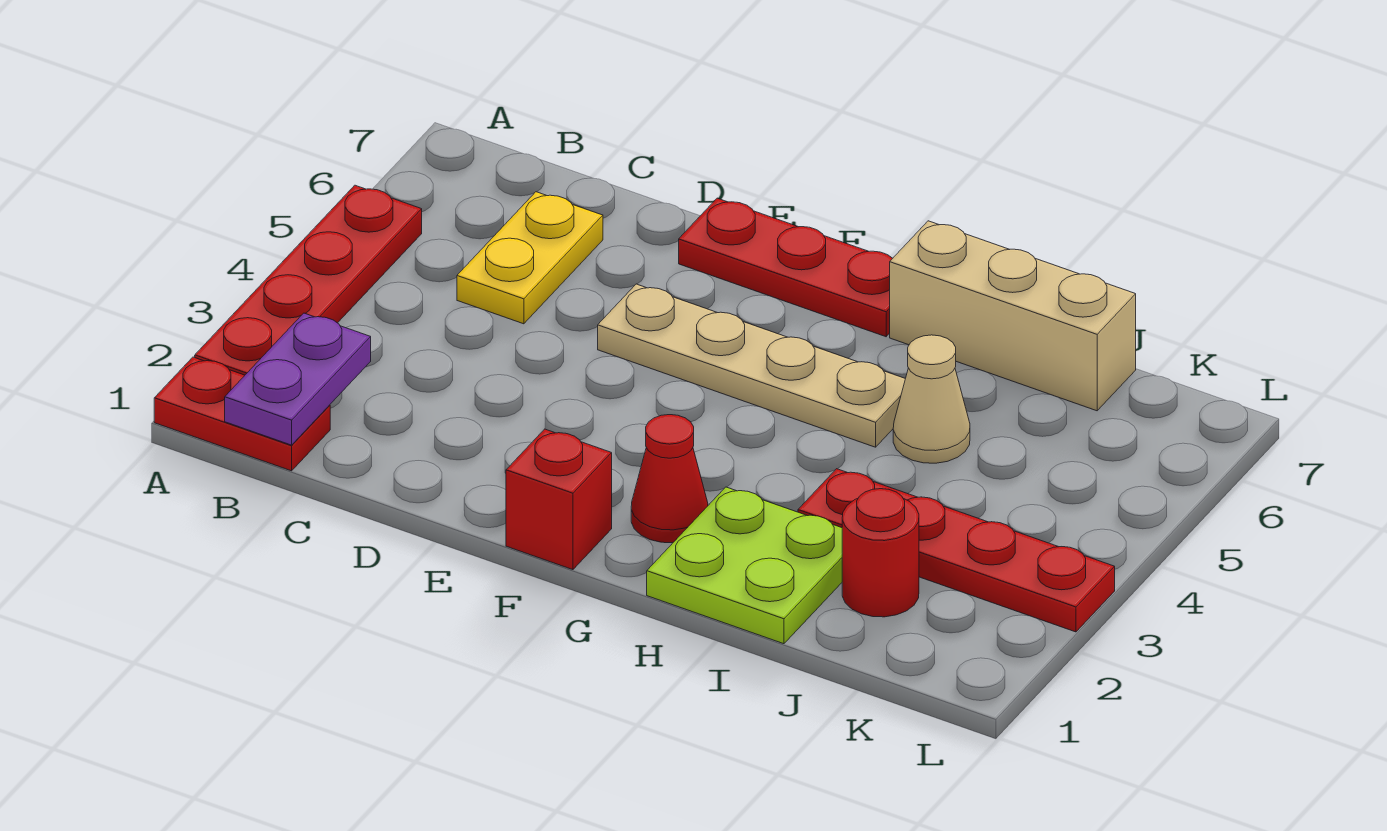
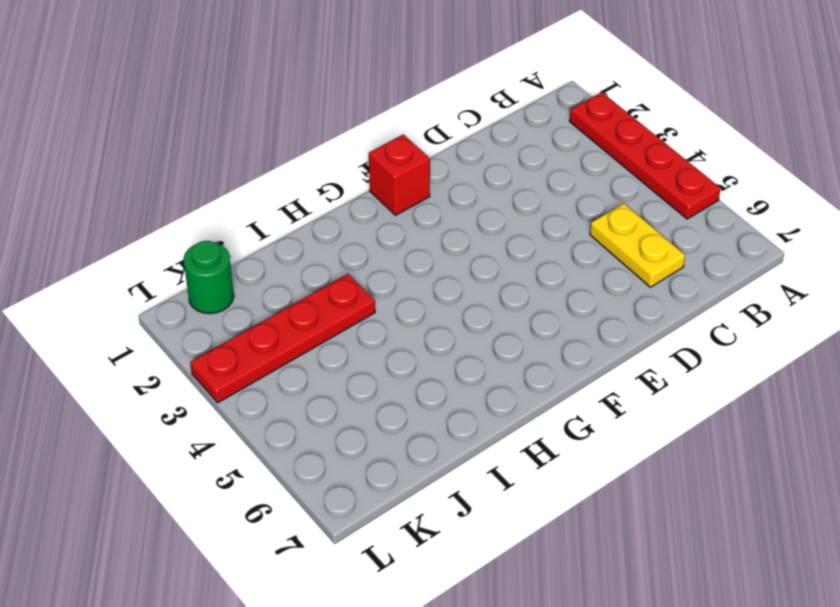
green round brick K1 level 1 -> none
none -> red plate A1:B1 level 1
none -> tan plate E5:H5 level 1
none -> red plate E7:G7 level 1

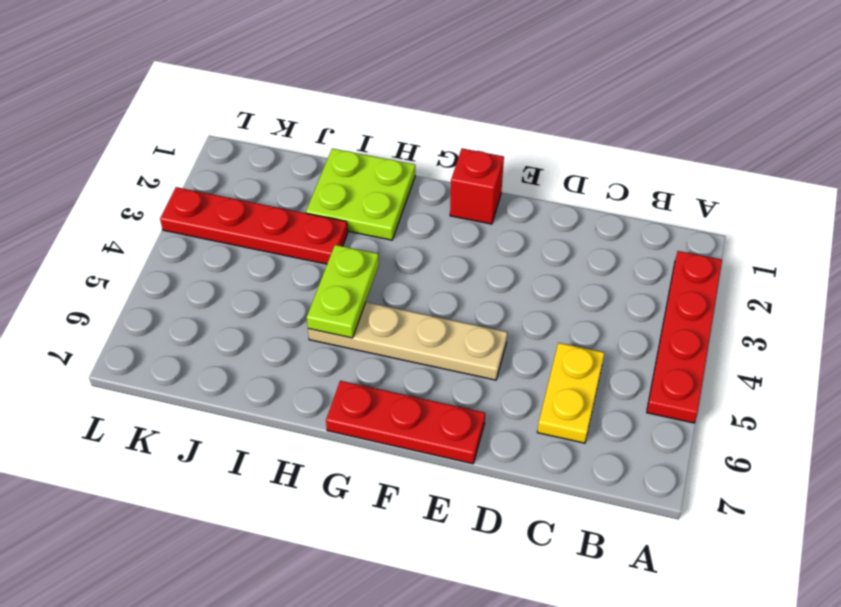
lime plate H4:H5 level 2 -> none
none -> red plate A1:B1 level 1
none -> red cone G2 level 1
none -> tan brick H7:J7 level 1

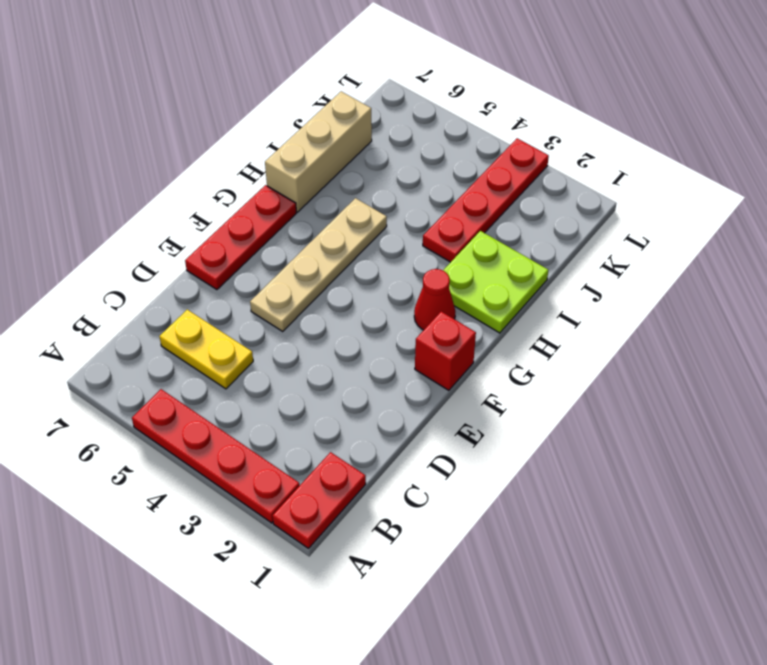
none -> tan cone I5 level 1
none -> red round brick J2 level 1
none -> purple plate B1:B2 level 2

